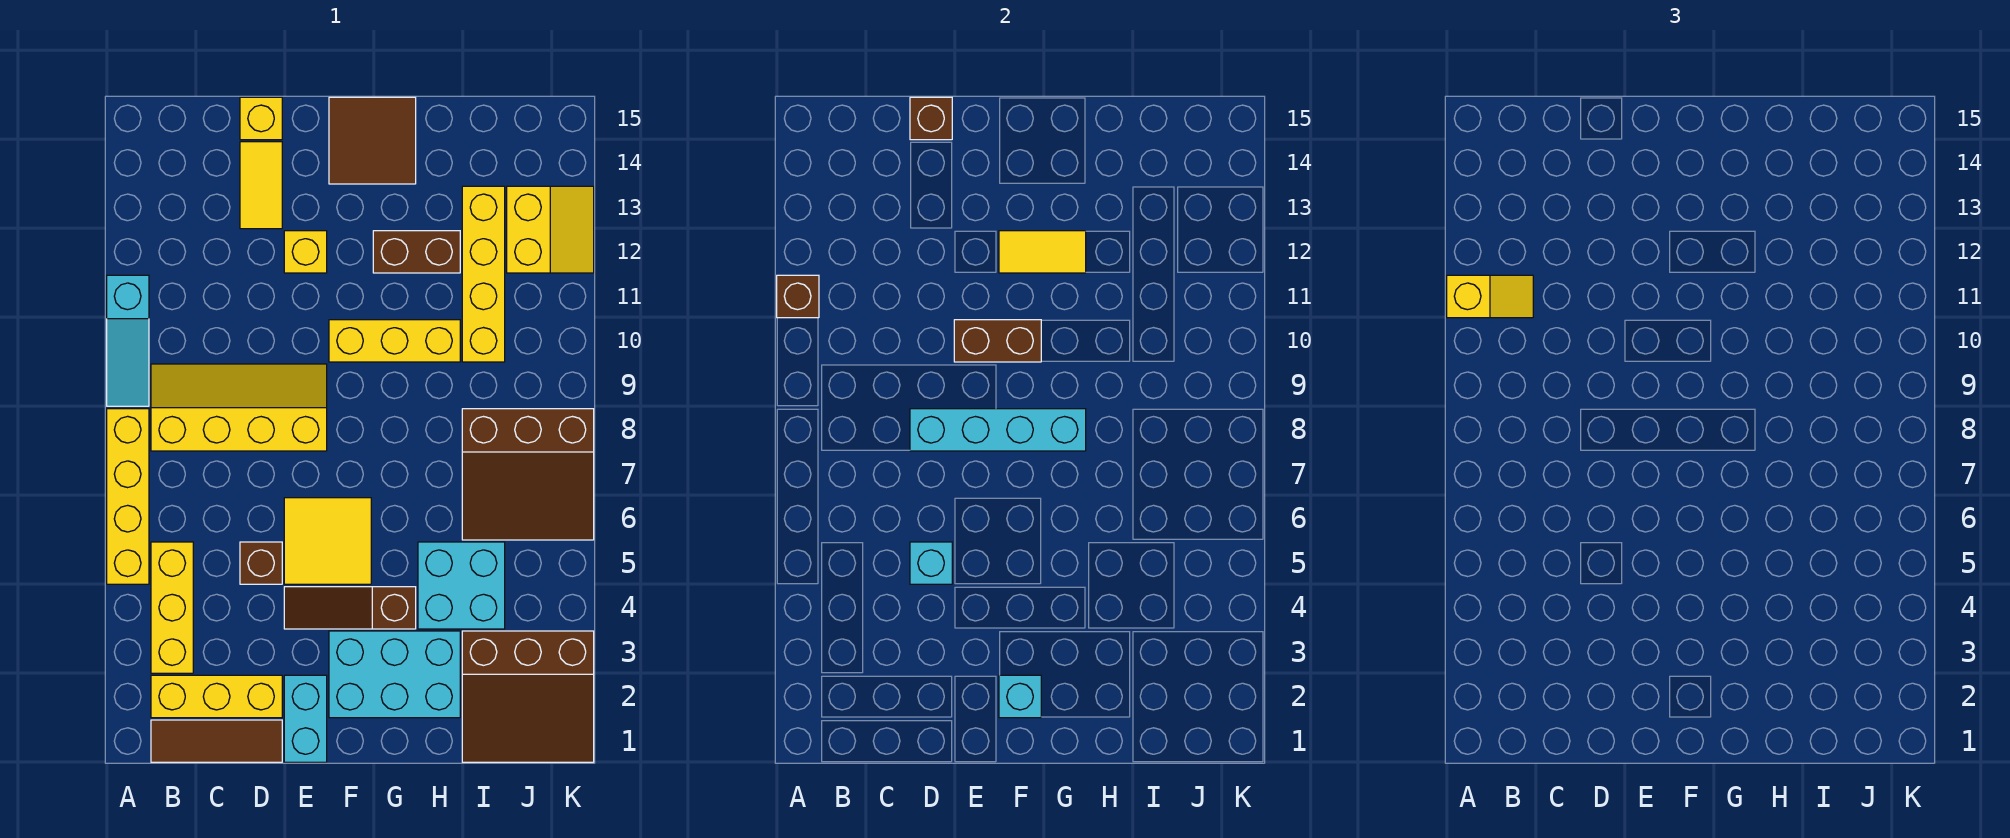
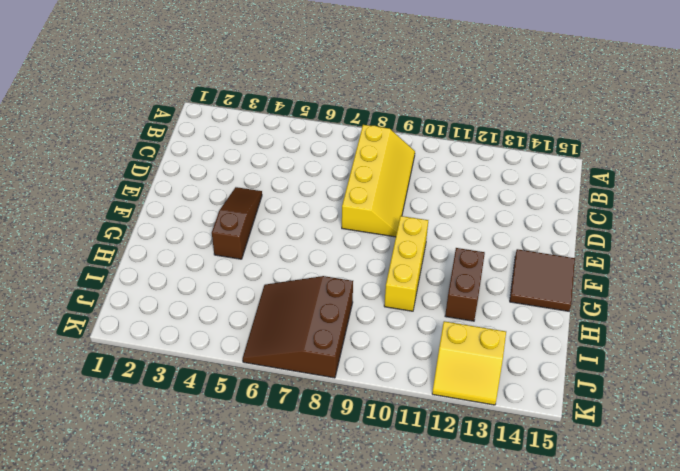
none -> yellow brick A5:A8 level 1
none -> cyan slope A9:A11 level 1 top 11
none -> brown tile B1:D1 level 1
none -> yellow brick B2:D2 level 1

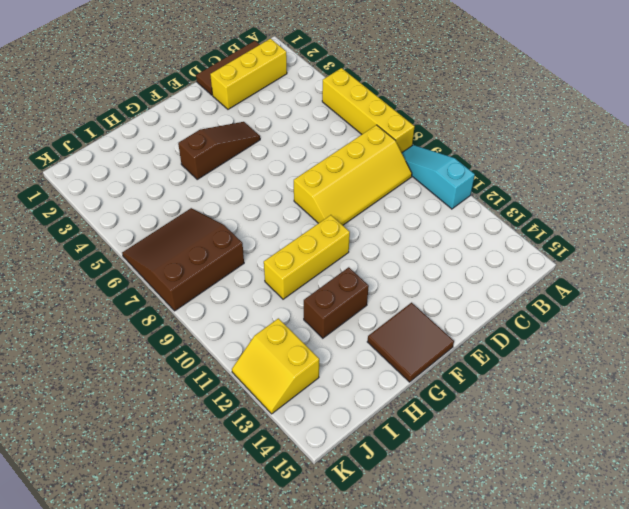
none -> yellow brick B3:B5 level 1
none -> brown brick D5 level 1
none -> yellow tile D13:D14 level 1
none -> yellow brick D15 level 1

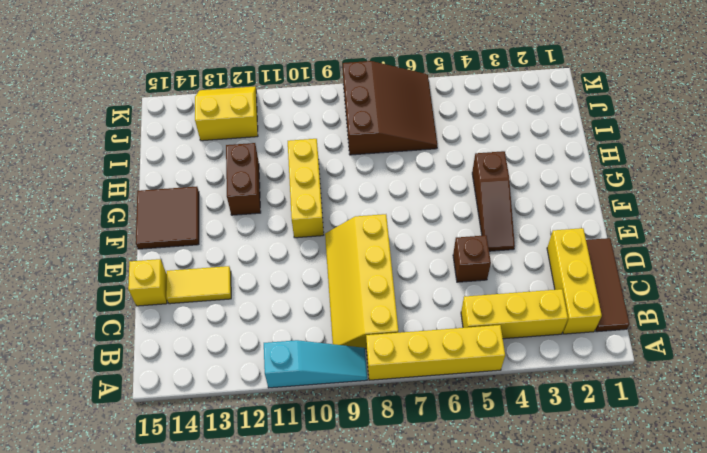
none -> cyan brick E1:E2 level 1
none -> yellow tile E5:F6 level 1
none -> yellow brick E12 level 1
none -> cyan brick F2:H3 level 1

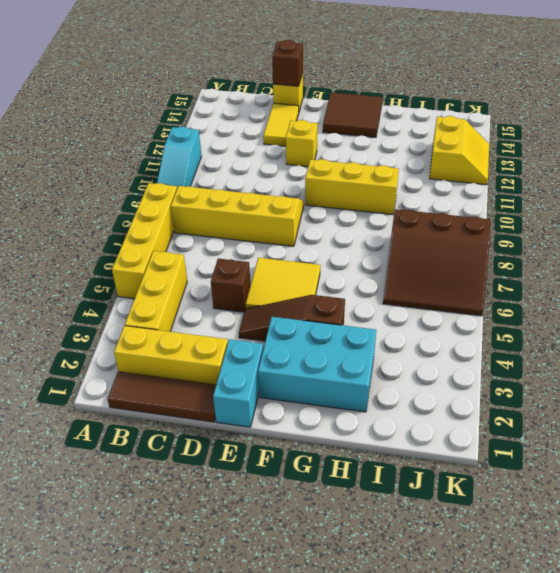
none -> brown brick G12:H12 level 1
none -> cyan brick H4:I5 level 1
none -> brown slope I1:K3 level 1 top 3
none -> yellow brick I10:I13 level 1

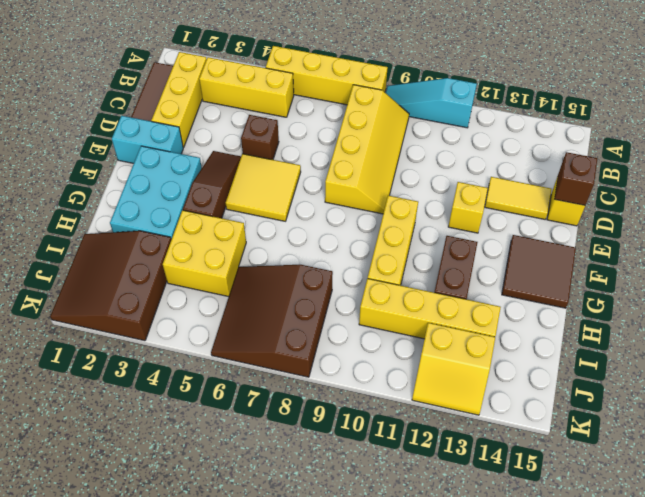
yellow brick H4:I5 level 1 -> cyan brick H4:I5 level 1
none -> brown brick A11 level 2
none -> cyan brick D5 level 2
none -> cyan brick D8:G8 level 2
none -> brown brick E10:F10 level 2

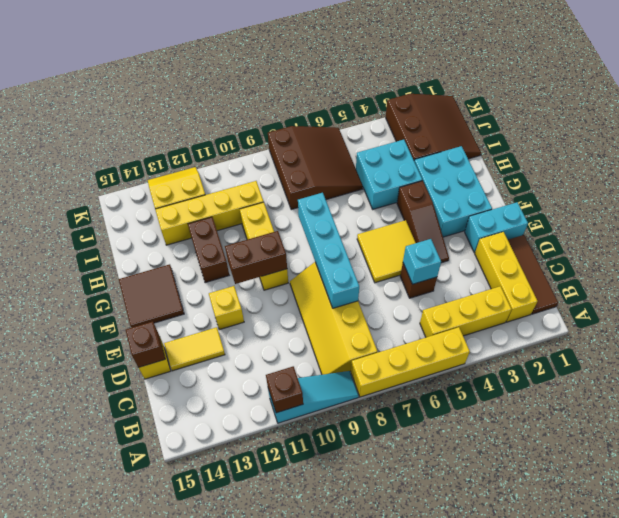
brown brick F10:F11 level 2 -> brown brick E10:F10 level 2
none -> cyan brick F2 level 2
none -> yellow tile F12:G12 level 2
none -> yellow slope A11:B11 level 3 top A

